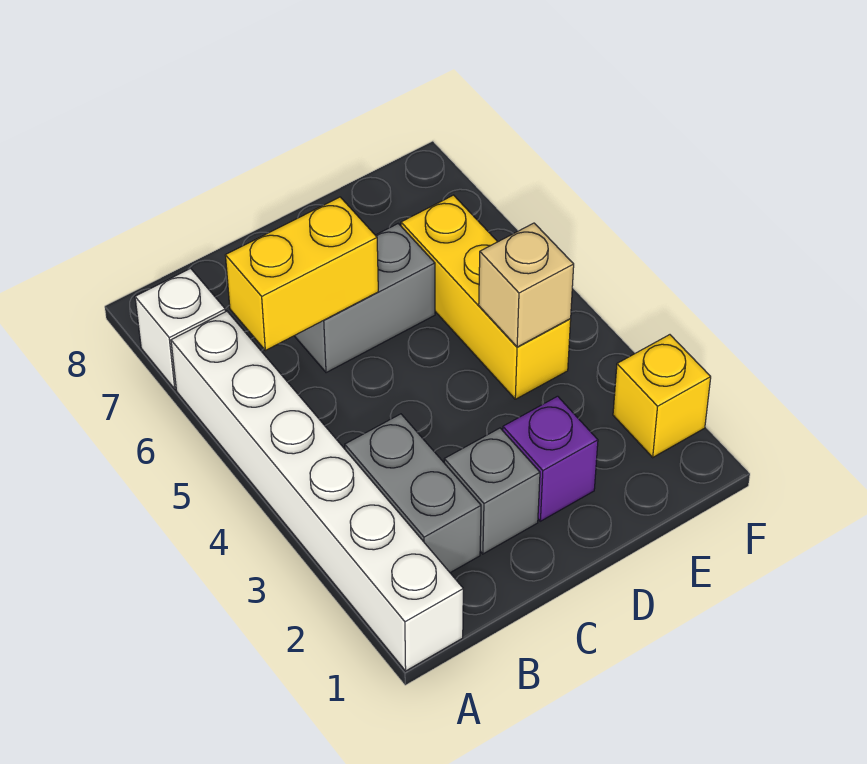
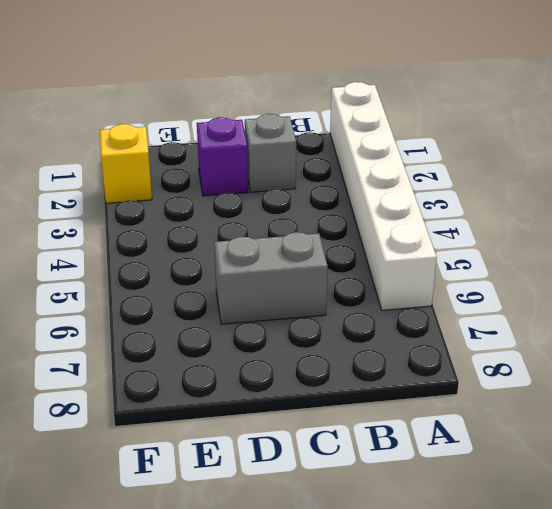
none -> white brick A7 level 1
none -> grey brick B2:B3 level 1

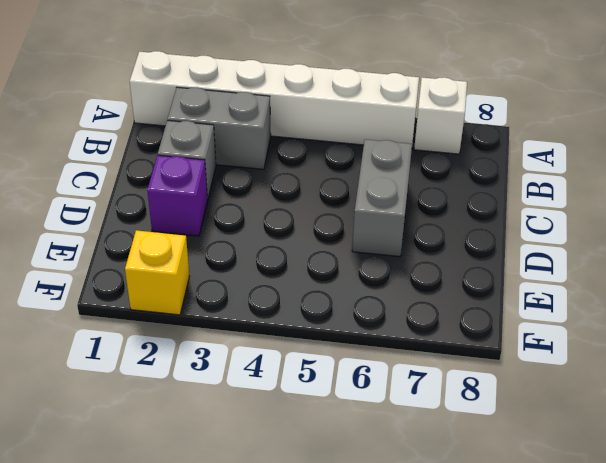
none -> yellow brick E4:E6 level 1
none -> yellow brick B6:C6 level 2

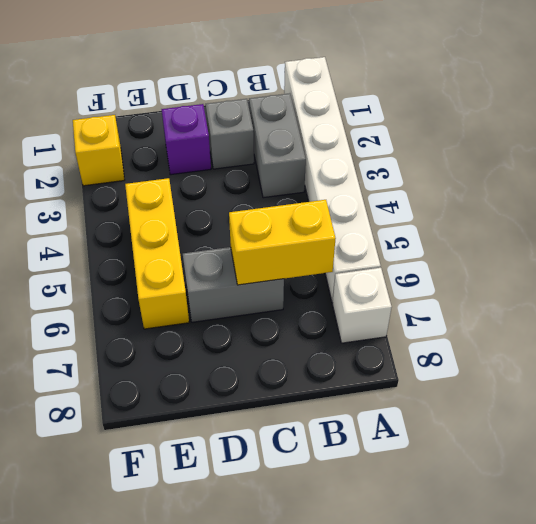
none -> tan brick E4 level 2

